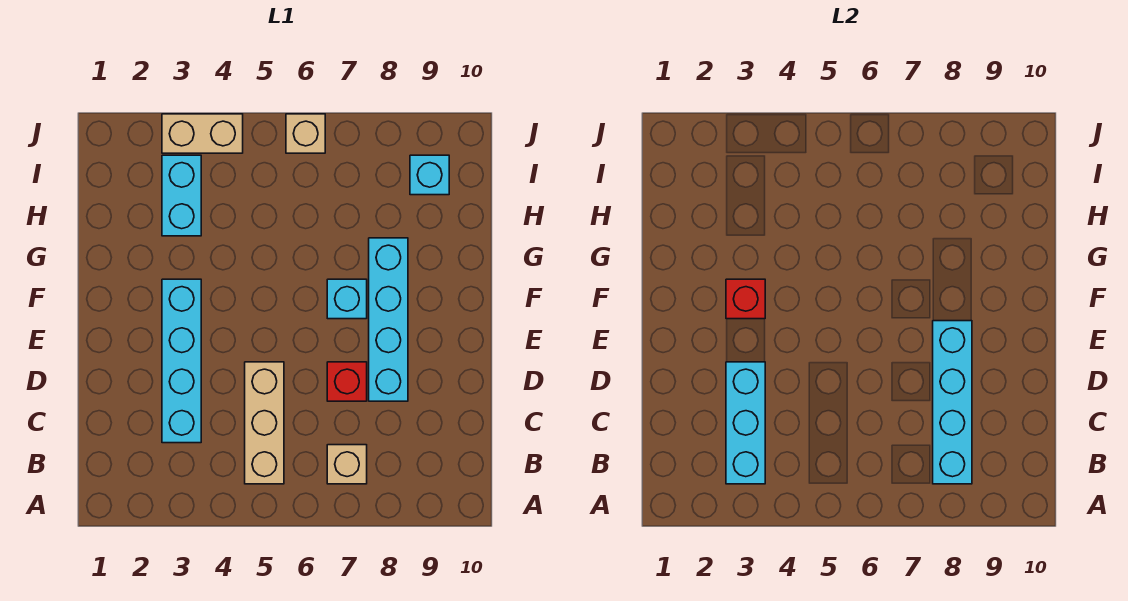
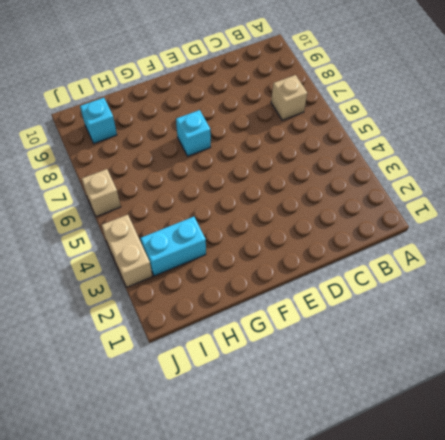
none -> tan brick B5:D5 level 1
none -> cyan brick C3:F3 level 1
none -> red brick D7 level 1

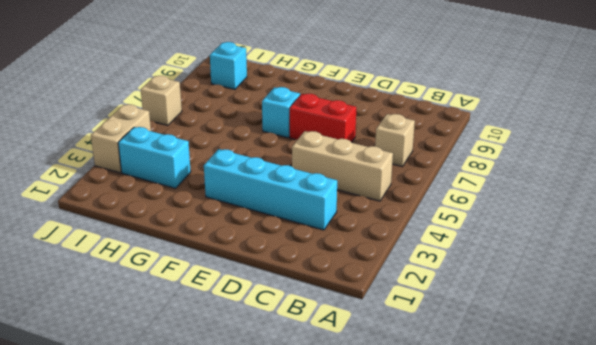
red brick D7:E7 level 1 -> red brick D7 level 1
none -> cyan brick D8:G8 level 1
none -> cyan brick B3:D3 level 2
none -> cyan brick B8:E8 level 2

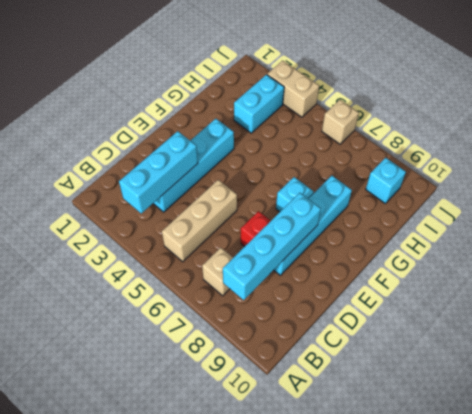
none -> red brick F3 level 2

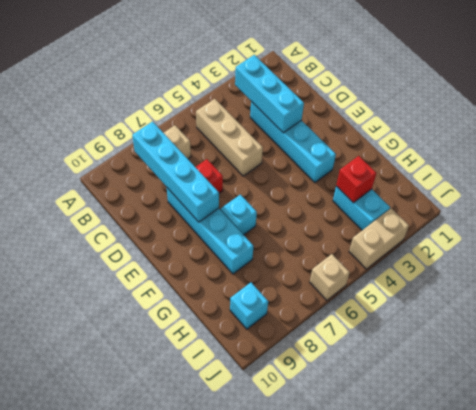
red brick H3 level 2 -> red brick F3 level 2

